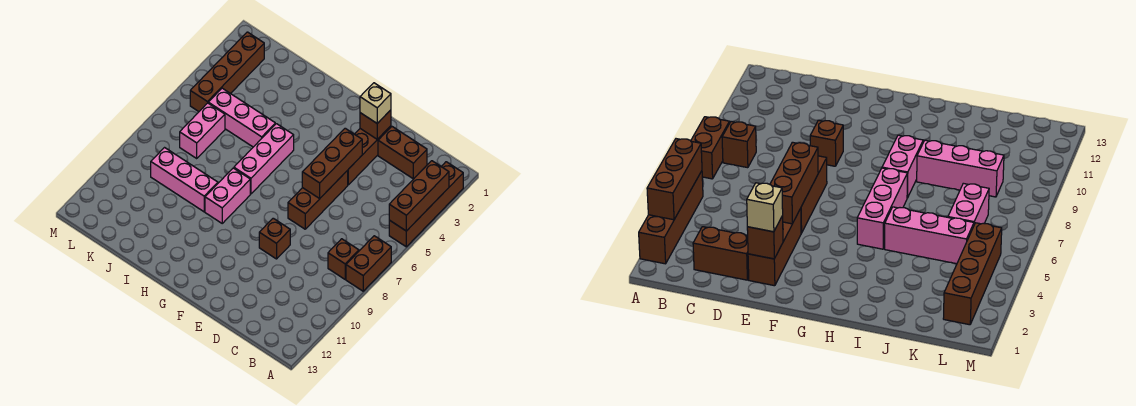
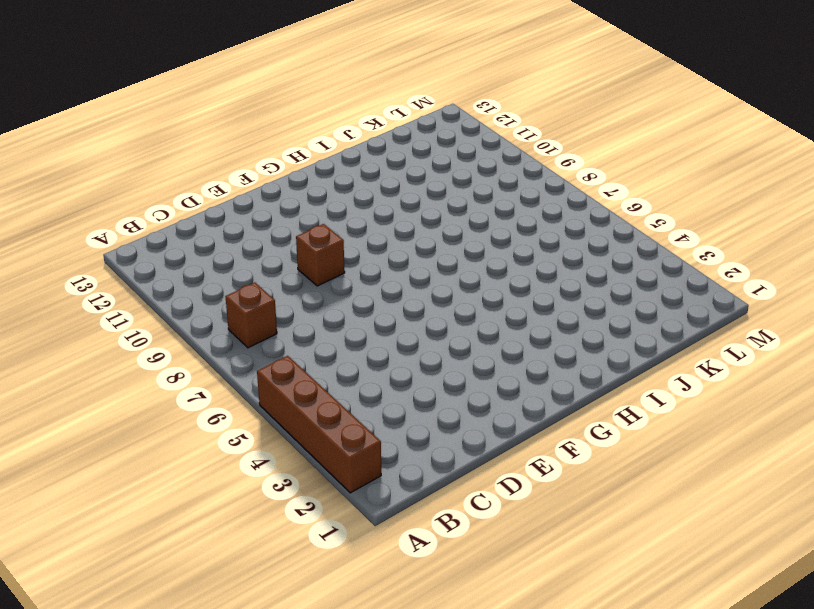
none -> brown brick A7:A8 level 1
none -> brown brick C2:D2 level 1
none -> brown brick E2:E4 level 1

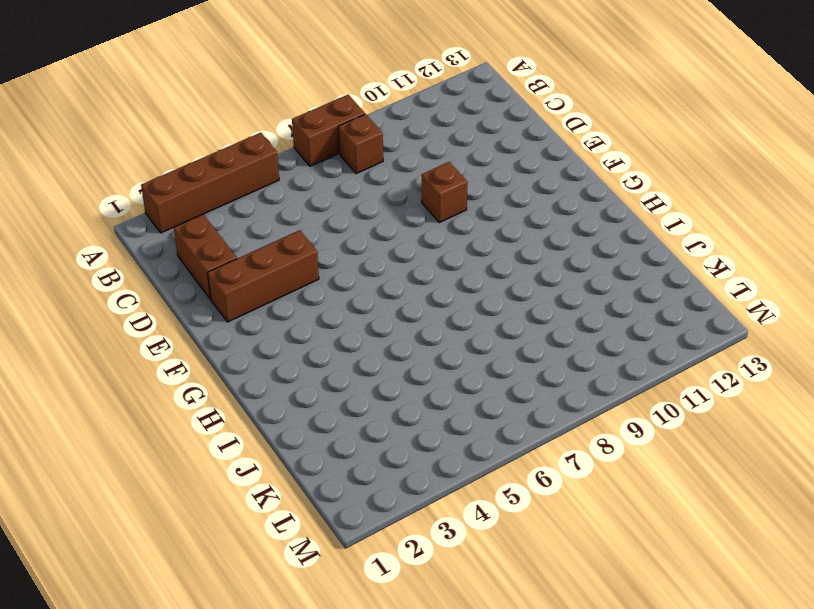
none -> brown brick E5:E7 level 1
none -> pink brick H5:H7 level 1
none -> pink brick H8:H9 level 1

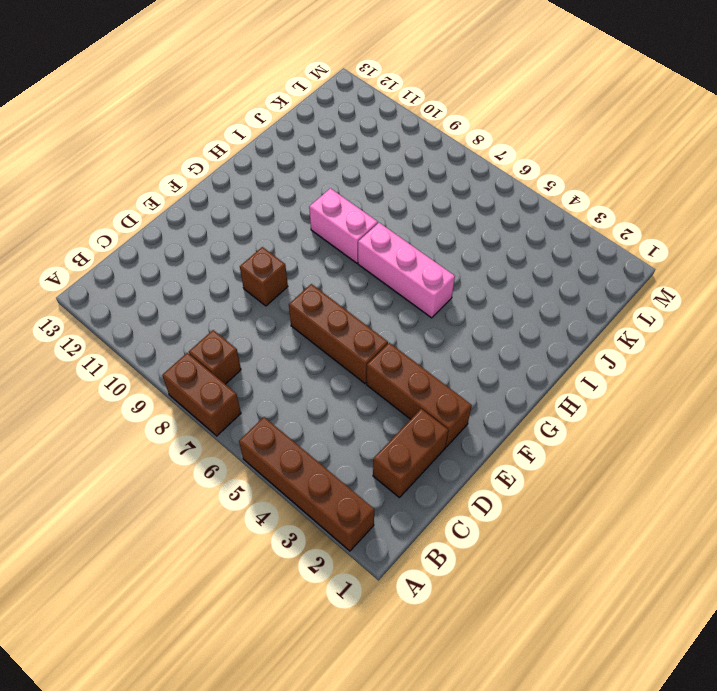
none -> pink brick I5:K5 level 1
none -> pink brick I9:K9 level 1
none -> pink brick K6:K7 level 1

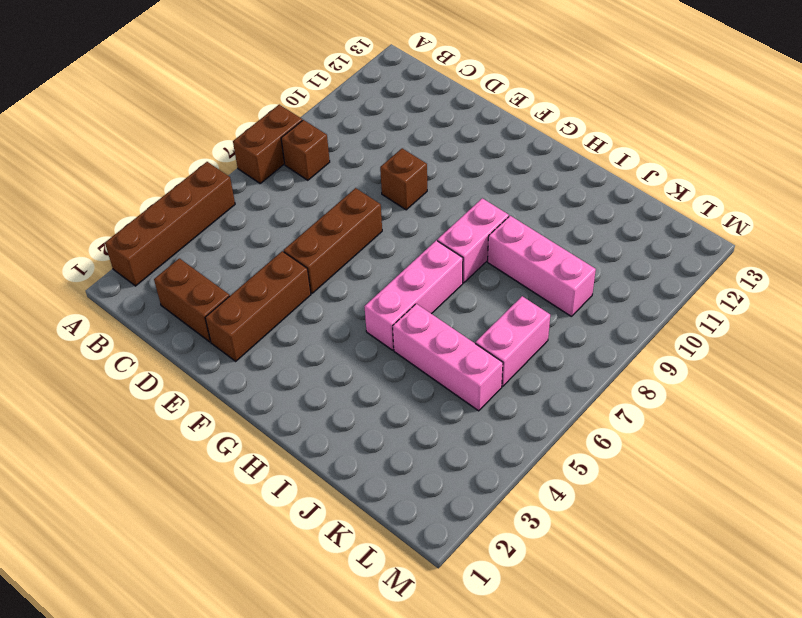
none -> brown brick L2:L5 level 1
none -> brown brick A3:A5 level 2
none -> brown brick E2 level 2

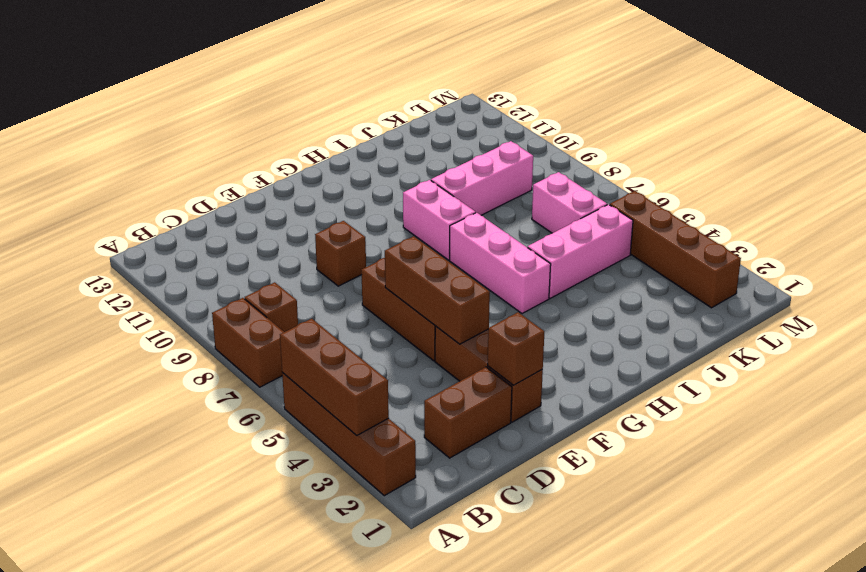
none -> tan brick E2 level 3

